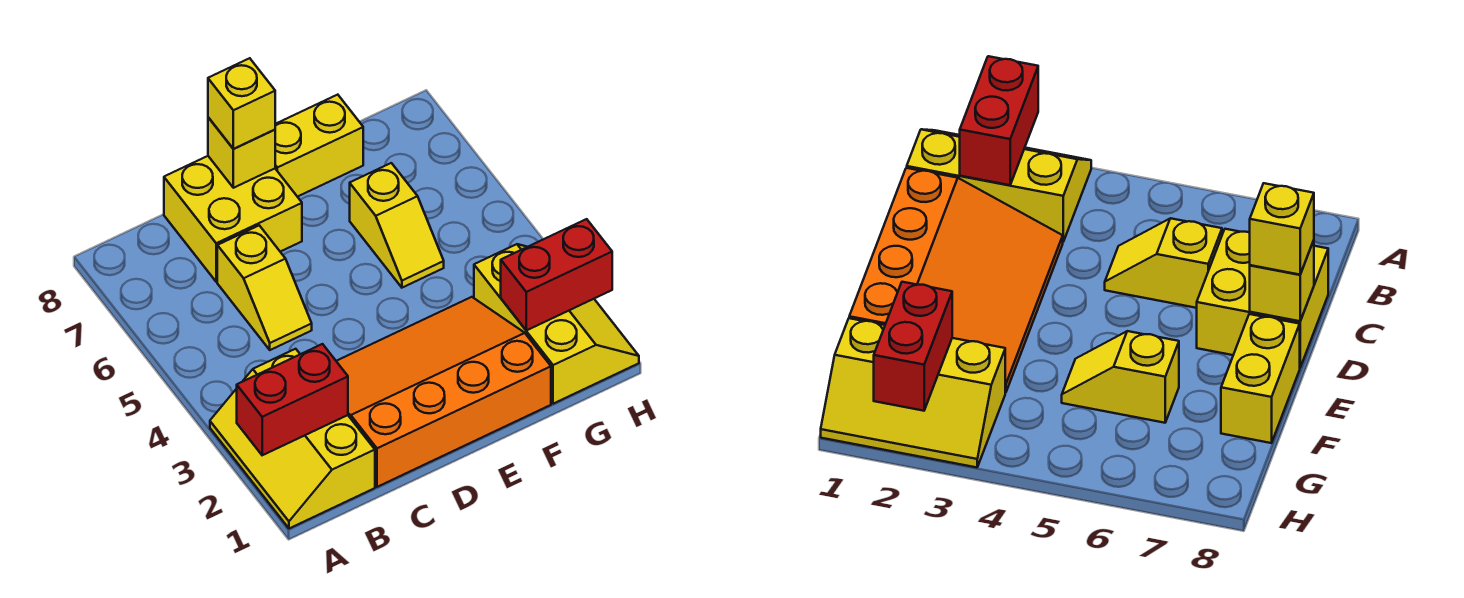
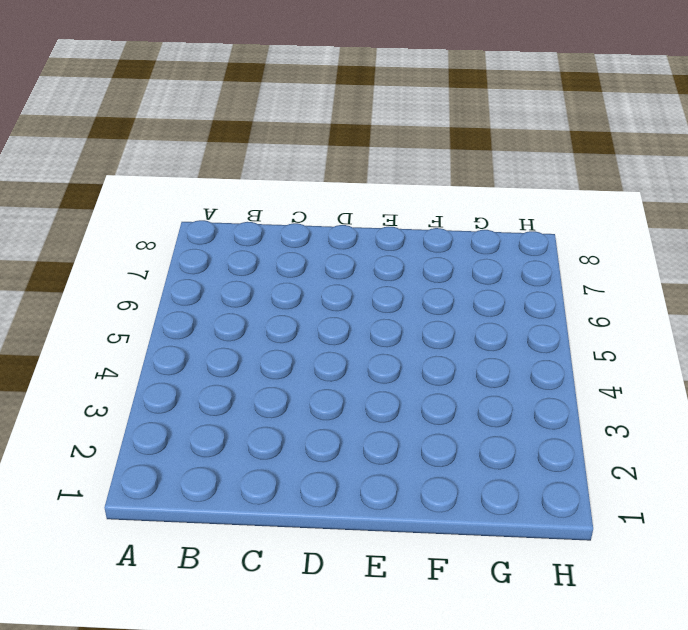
none -> yellow slope A1:B3 level 1 top B
none -> orange slope C1:F3 level 1 top 1

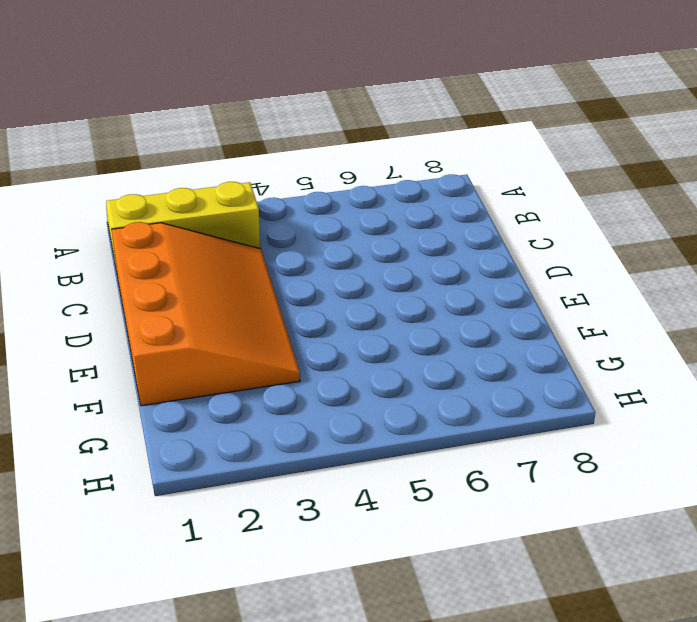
none -> yellow slope C5:C6 level 1 top 6
none -> yellow brick C7:D8 level 1

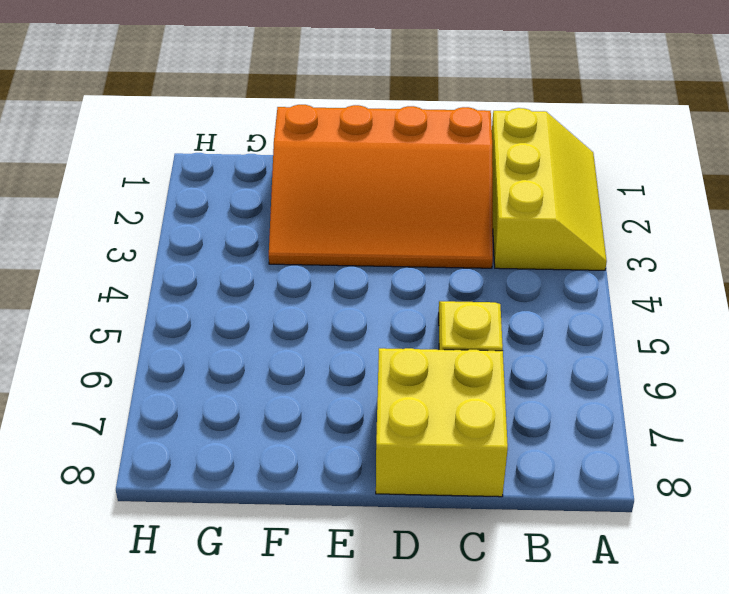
none -> yellow brick E8:F8 level 1
none -> yellow slope F5:F6 level 1 top 6

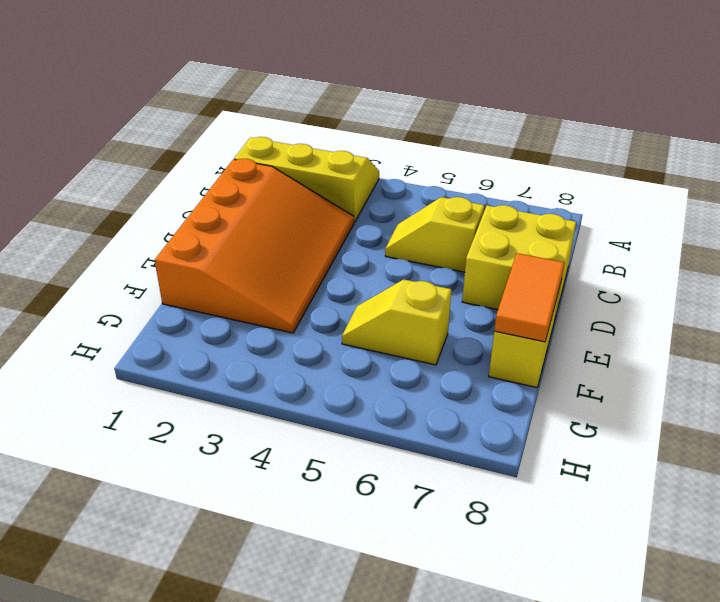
orange tile E8:F8 level 2 -> none
none -> yellow slope G1:H3 level 1 top G
none -> red brick A2:B2 level 2

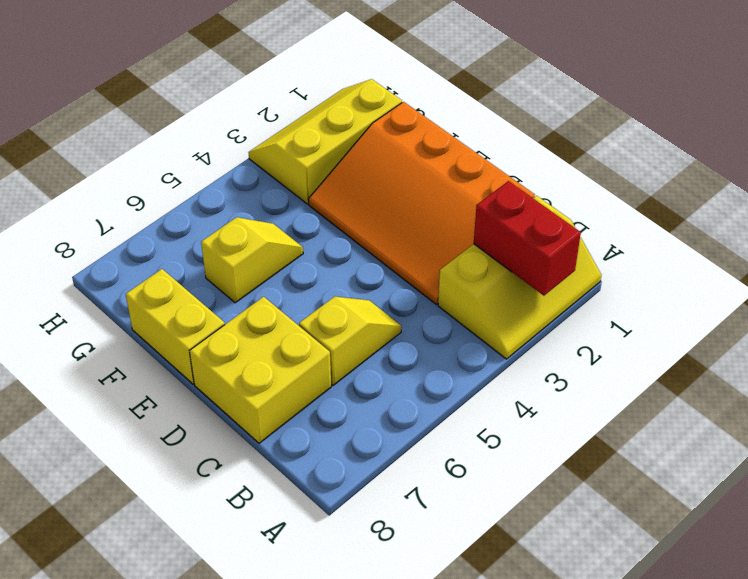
none -> yellow brick D8 level 2
none -> red brick G2:H2 level 2

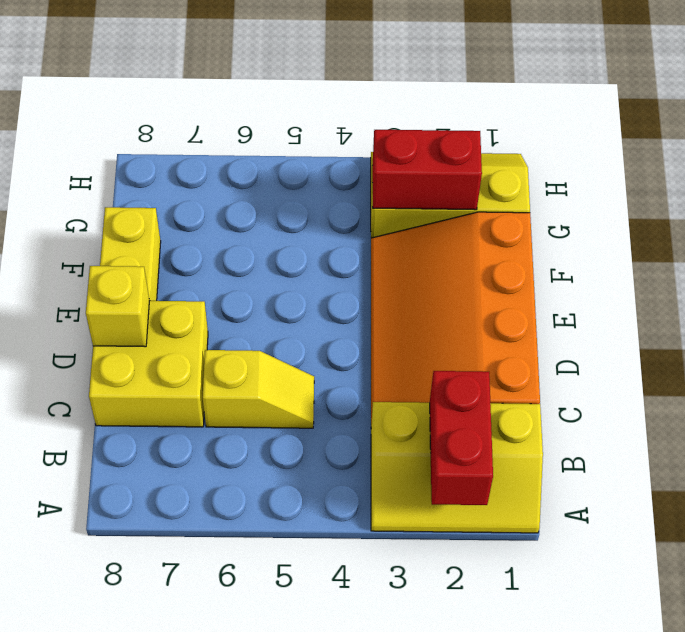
red brick G2:G3 level 2 -> red brick G2:H2 level 2
none -> yellow slope F5:F6 level 1 top 6
none -> yellow brick D8 level 3

